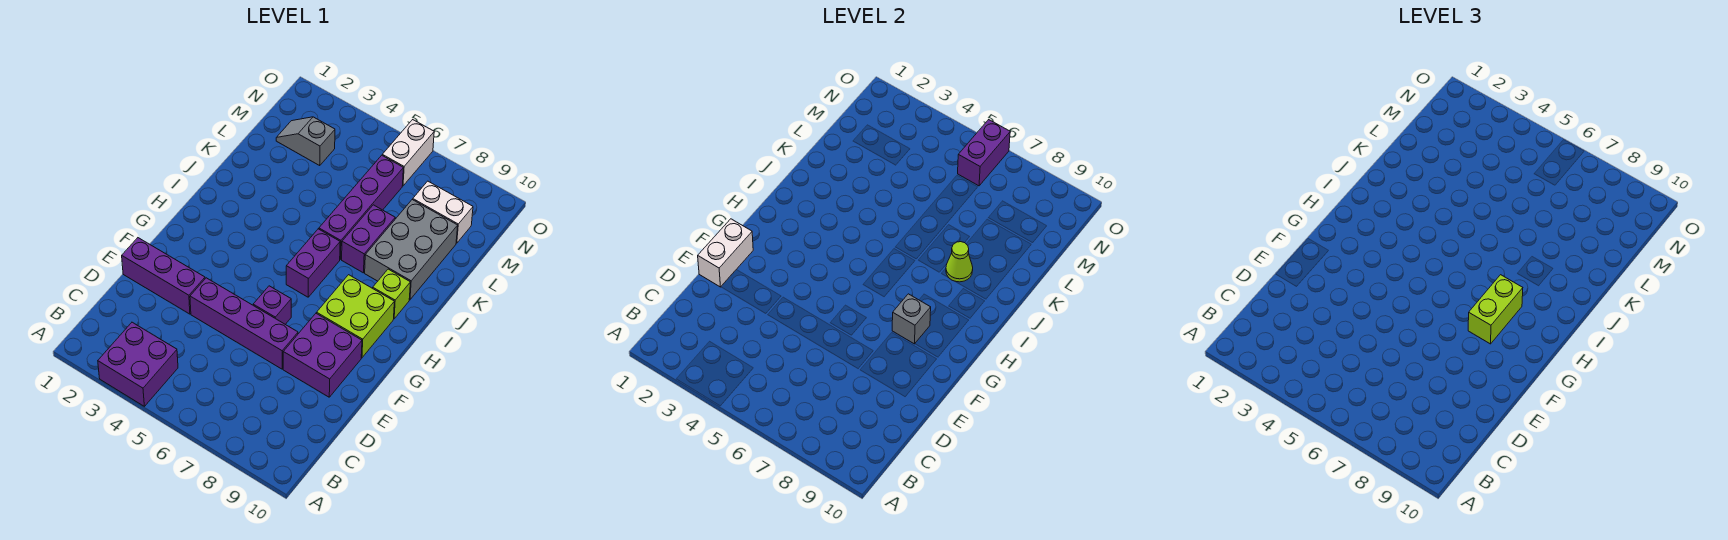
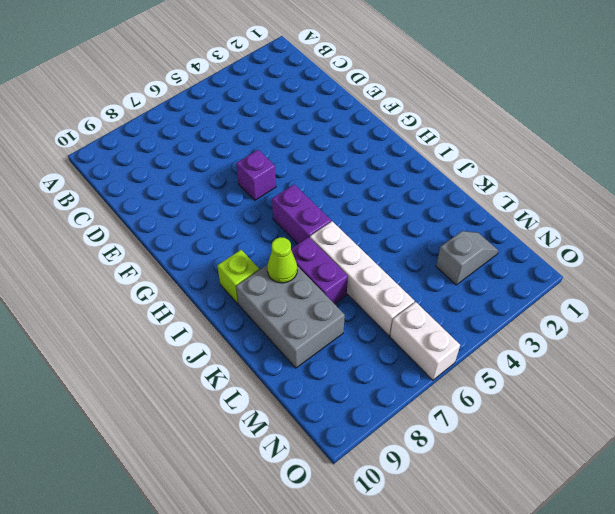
white brick J6:M6 level 1 -> purple brick J6:M6 level 1
none -> purple brick A3:B4 level 1
none -> purple brick E1:E3 level 1
none -> purple brick E4:E7 level 1

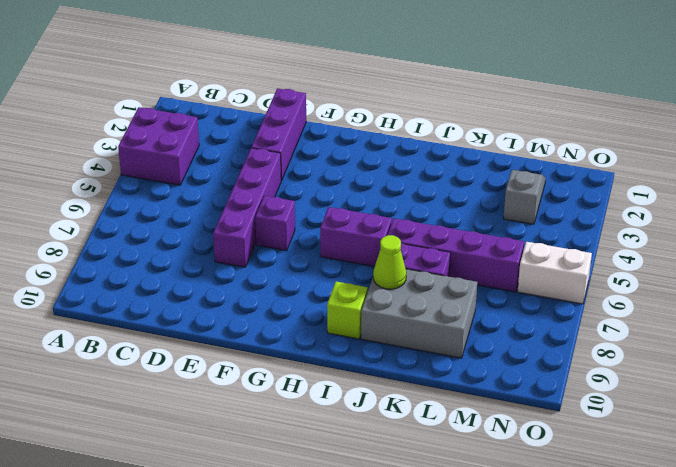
none -> purple brick E8:F9 level 1
none -> lime brick G8:H9 level 1
none -> white brick M8:M9 level 1

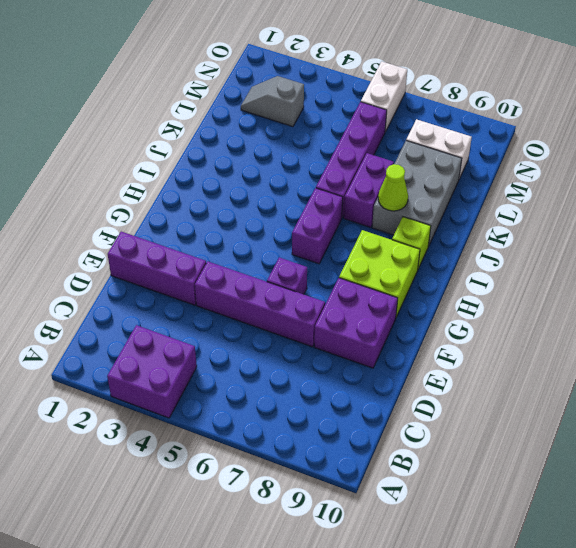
none -> white brick E1:F1 level 2
none -> grey brick G8 level 2
none -> purple brick N6:O6 level 2

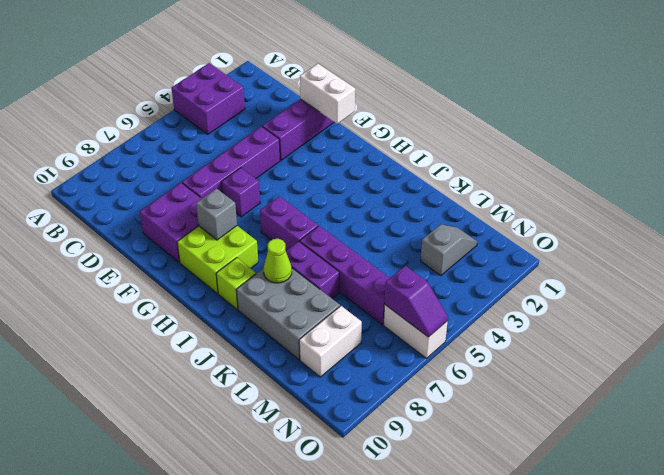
purple slope N6:O6 level 2 top N -> purple brick N6:O6 level 2
none -> lime brick G8:H8 level 3

